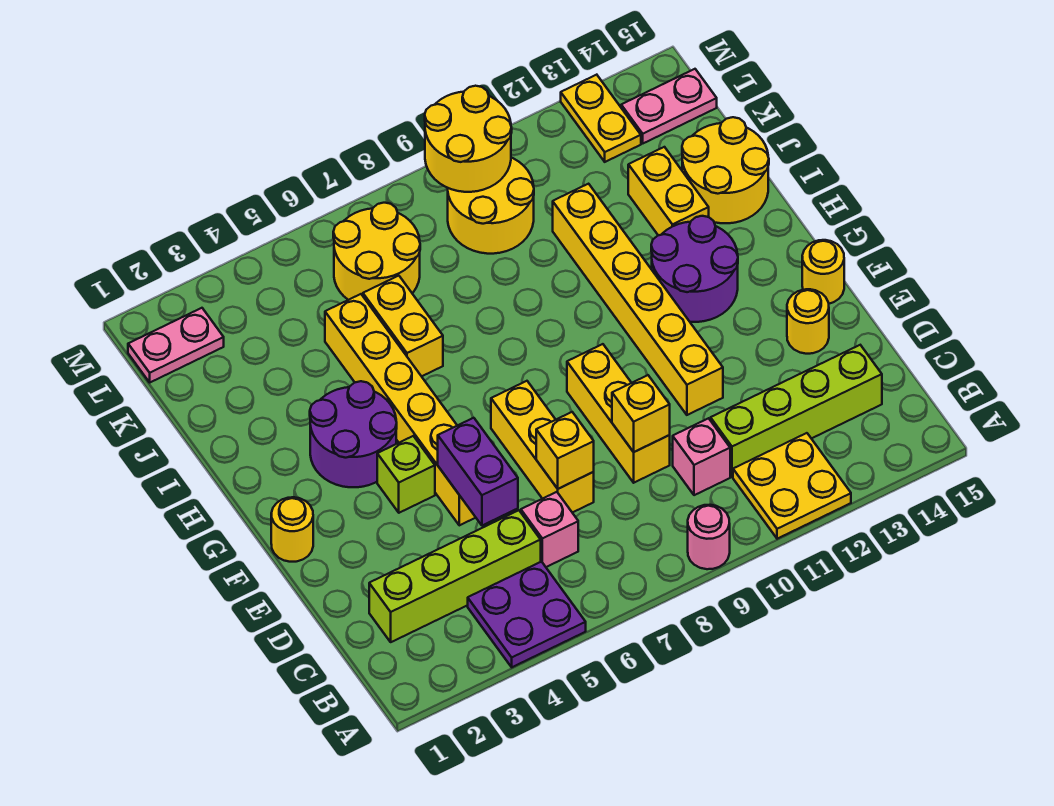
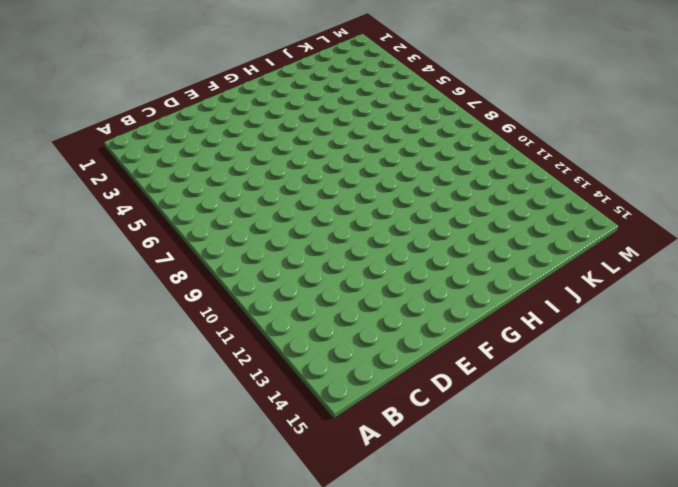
none -> purple plate A4:B5 level 1
none -> pink round brick A9 level 1
none -> yellow plate A11:B12 level 1

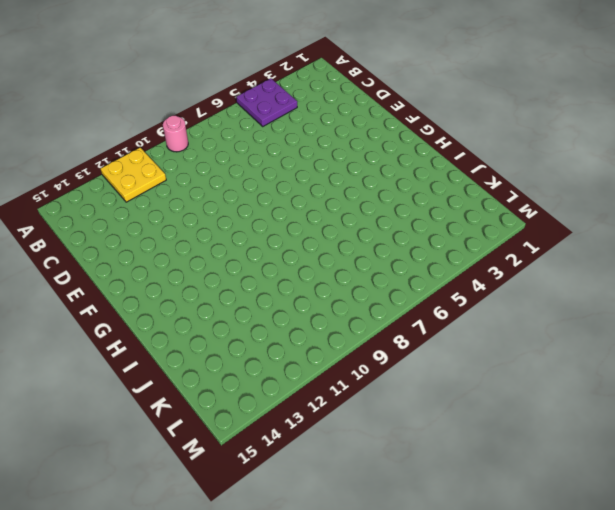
none -> lime brick C2:C5 level 1
none -> pink brick C6 level 1
none -> pink brick C10 level 1

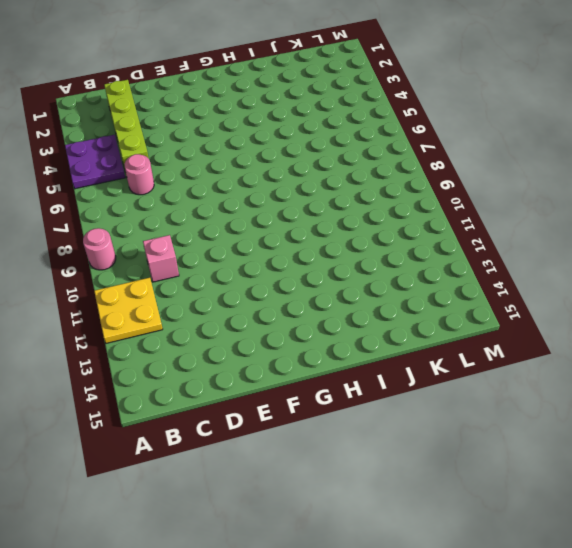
pink round brick C6 level 1 -> pink brick C6 level 1
none -> lime brick C11:C14 level 1
none -> yellow brick D7:F7 level 1
none -> yellow brick D9:F9 level 1

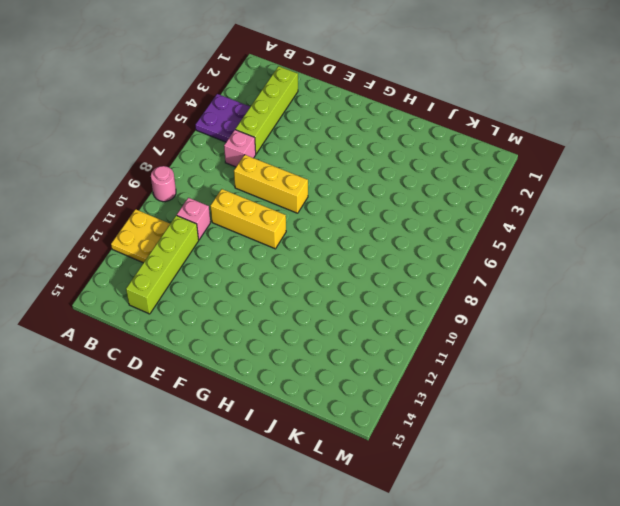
none -> yellow brick E5:J5 level 1
none -> yellow brick E11:J11 level 1
none -> yellow round brick E14 level 1

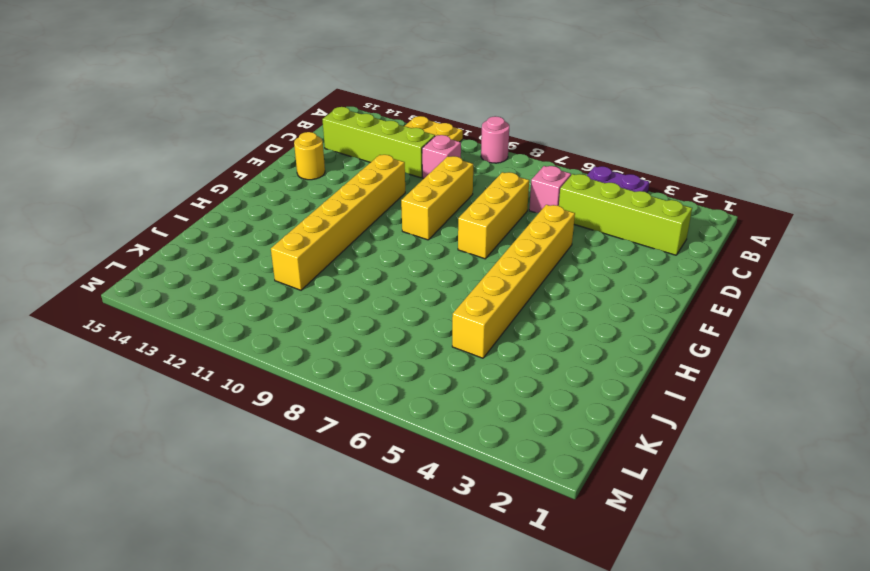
none -> yellow round brick F1 level 1
none -> lime brick F4 level 1
none -> yellow round brick F15 level 1

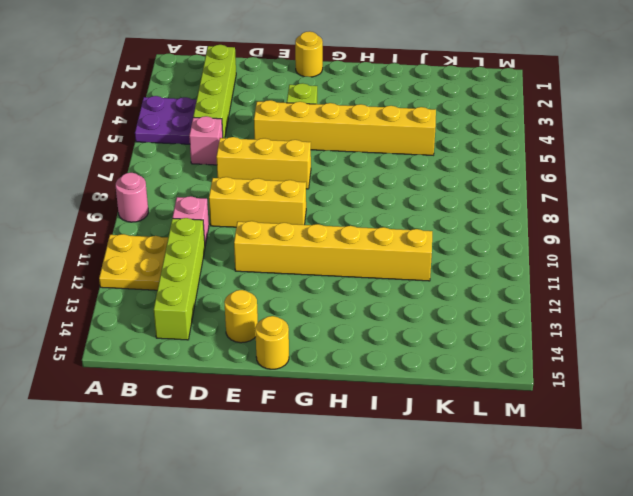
none -> purple round brick G3:H4 level 1
none -> purple round brick G12:H13 level 1
none -> yellow brick I6:J6 level 1

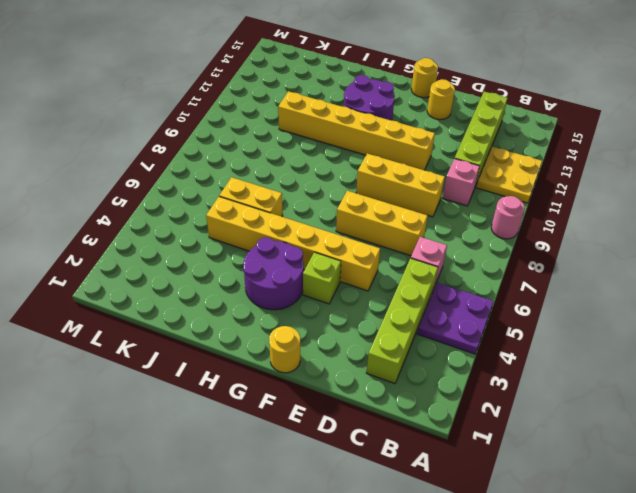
none -> yellow brick I13:J13 level 1
none -> yellow round brick I14:J15 level 1
none -> yellow round brick K6:L7 level 1

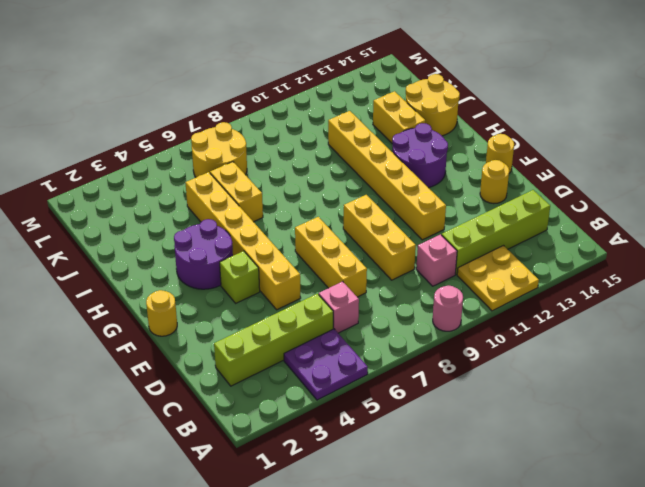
none -> yellow round brick K9:L10 level 1
none -> pink plate L1:L2 level 1
none -> yellow plate L13:M13 level 1

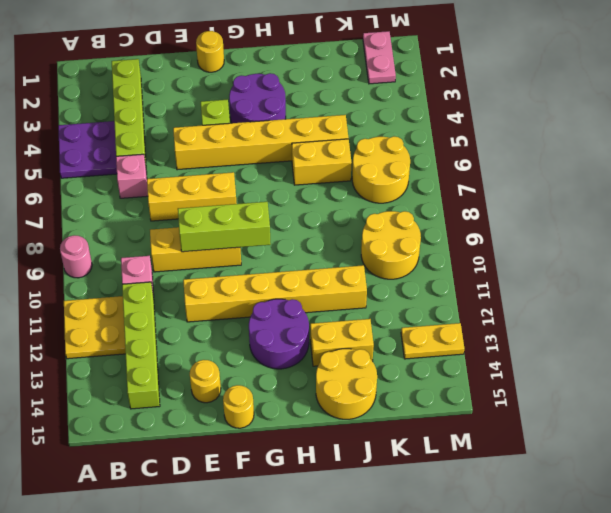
lime brick E9:G9 level 2 -> none
none -> pink plate L14:L15 level 1
none -> purple brick D5:E5 level 2
none -> yellow brick D7 level 2

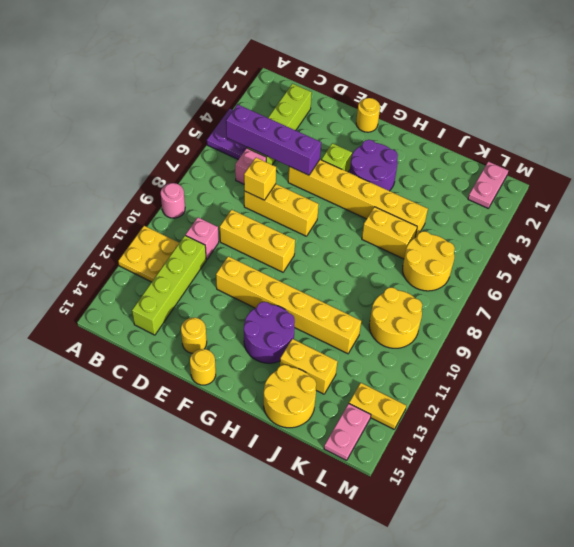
purple brick B5:E5 level 2 -> purple brick D5:E5 level 2
none -> yellow brick D9 level 2
none -> yellow round brick L9:M10 level 2

